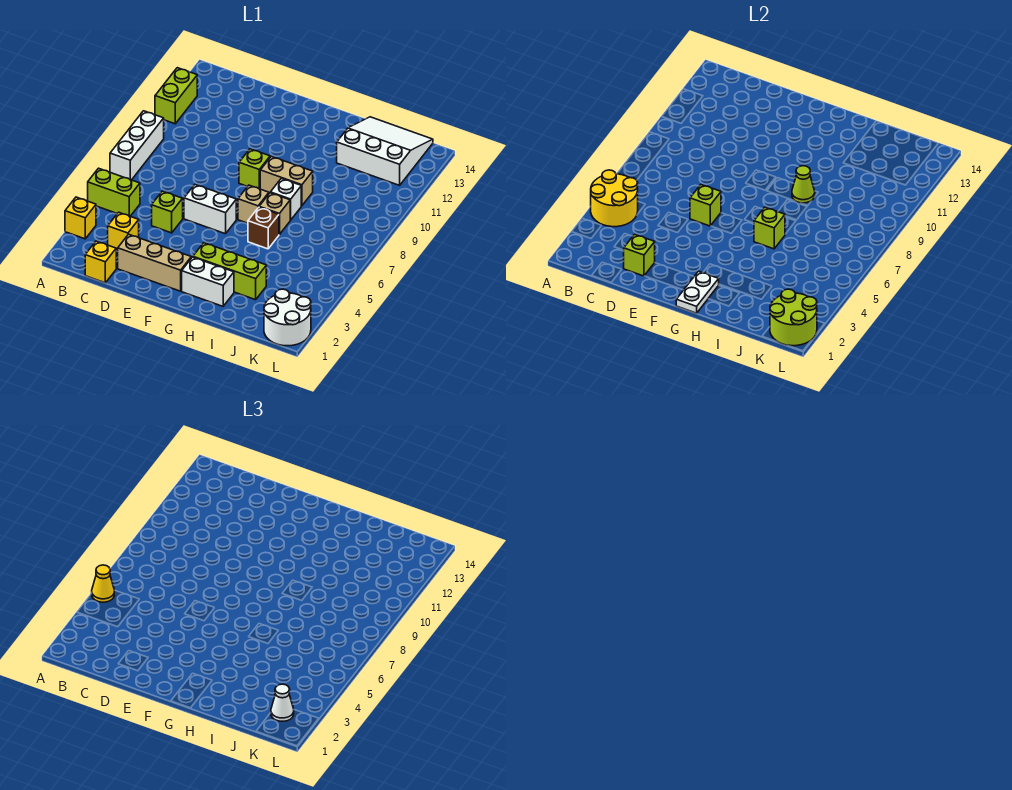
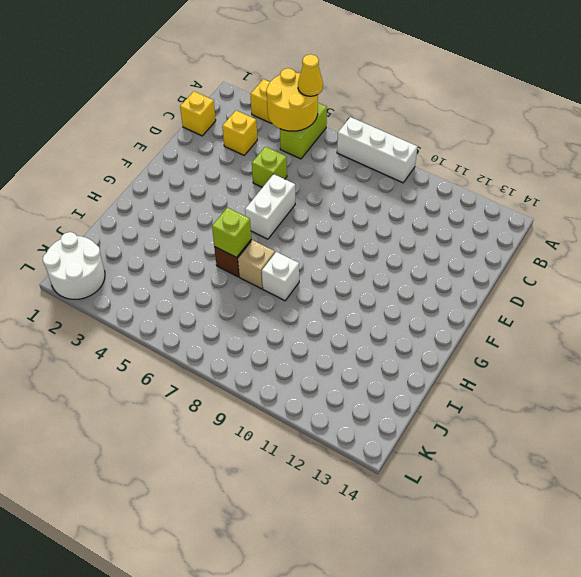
none -> lime brick A11:A12 level 1
none -> tan brick D2:F2 level 1
none -> lime brick F9 level 1

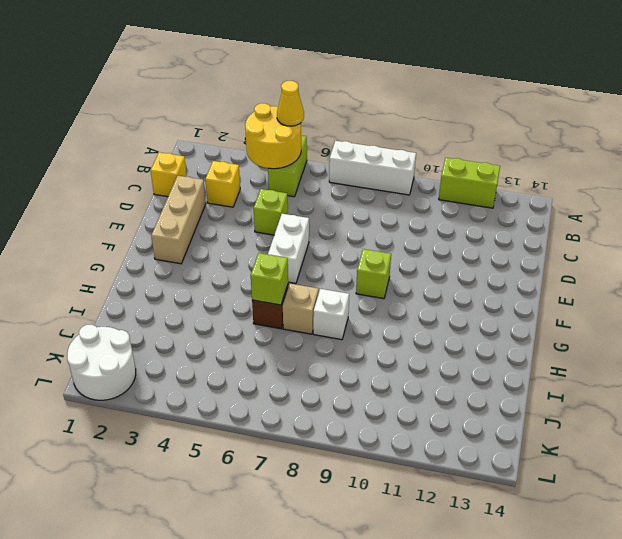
none -> yellow brick A3 level 1
none -> white brick G2:H2 level 1
none -> lime brick G3:I3 level 1

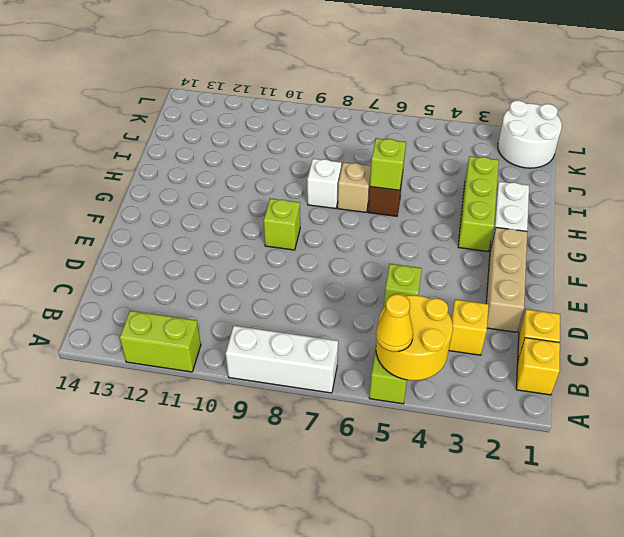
yellow brick B1 level 1 -> yellow brick A3 level 1
none -> white brick E6:F6 level 1
none -> tan brick G7 level 1
none -> tan brick G9:H9 level 1

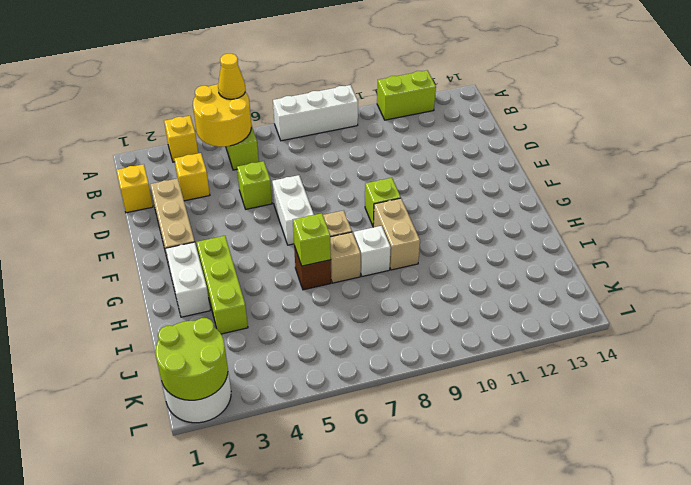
none -> white slope I12:K14 level 1 top 12
none -> lime brick D2 level 2
none -> lime brick E6 level 2

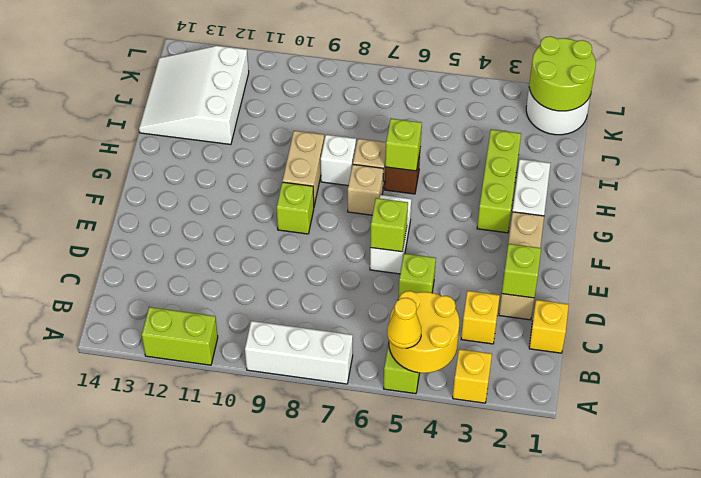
none -> white plate G1:G2 level 2
none -> lime cone H9 level 2
none -> white cone K2 level 3

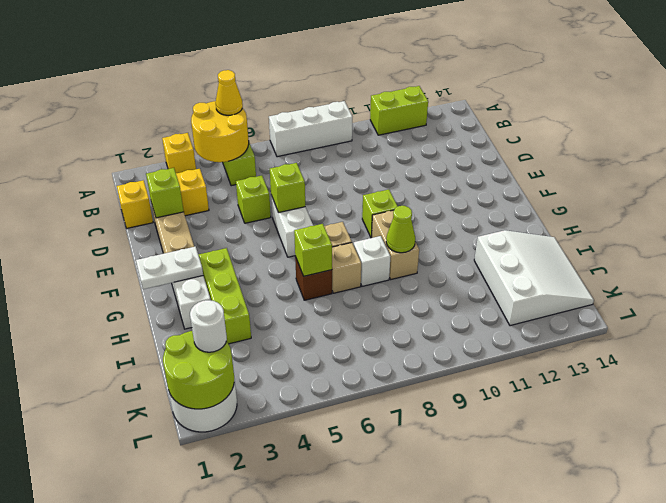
white round brick K2 level 3 -> white cone K2 level 3

